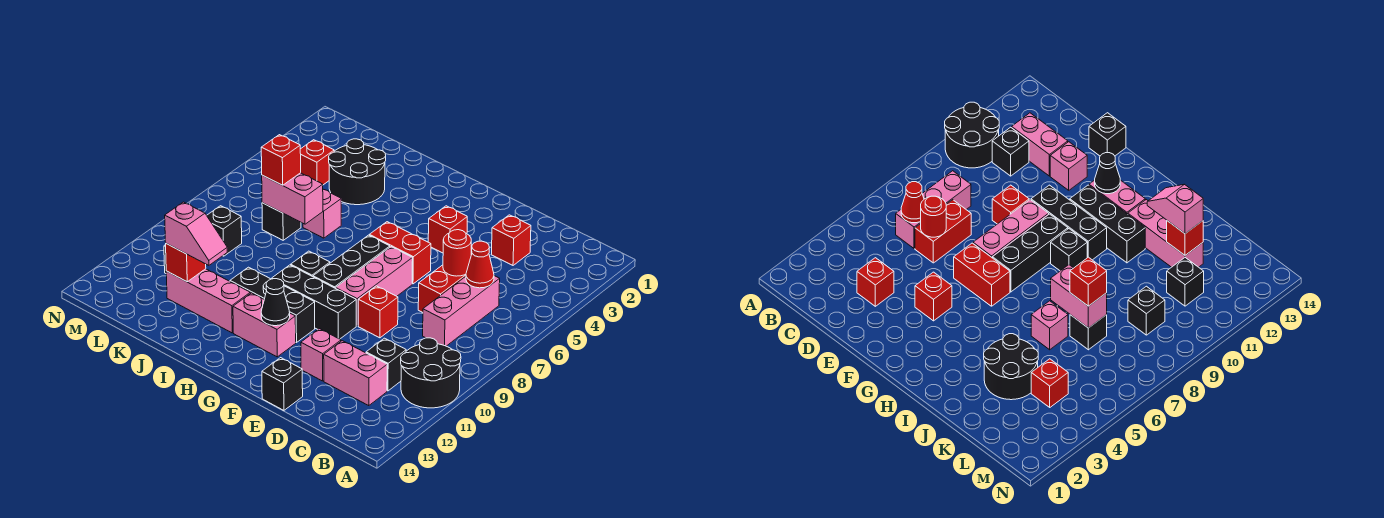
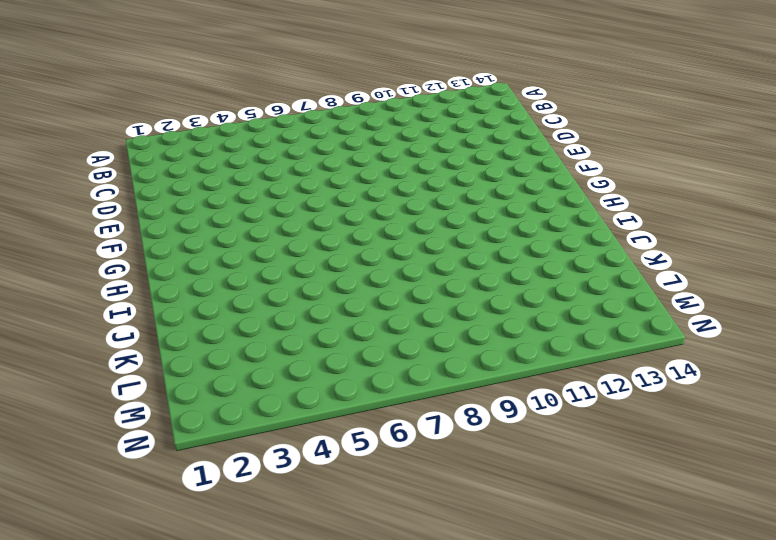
none -> black round brick A10:B11 level 1
none -> pink brick C6:C8 level 1
none -> black brick C11 level 1
none -> pink brick C12:D12 level 1

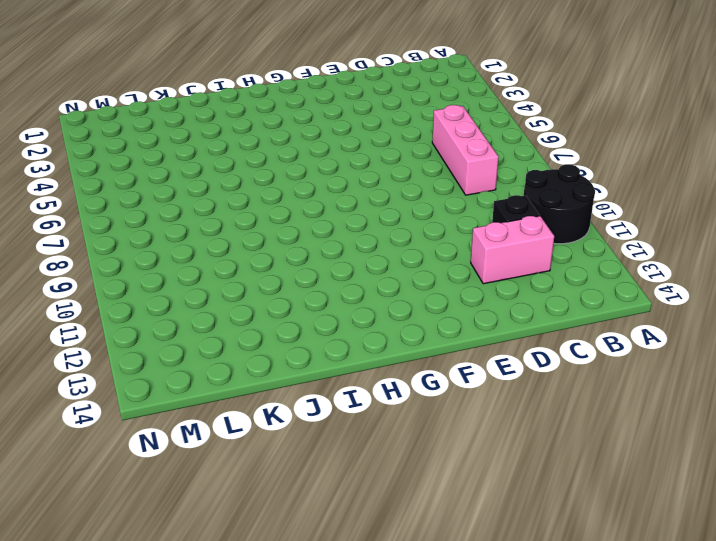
none -> red brick D3 level 1
none -> red brick D6:D7 level 1
none -> red brick E9 level 1
none -> pink brick E12 level 1

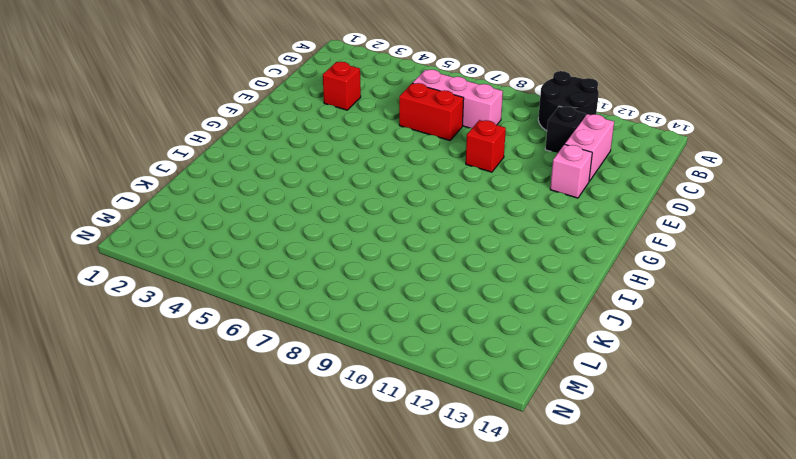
none -> black brick E14 level 1
none -> red brick F4 level 1
none -> red brick F6:G6 level 1
none -> pink brick F7:F9 level 1

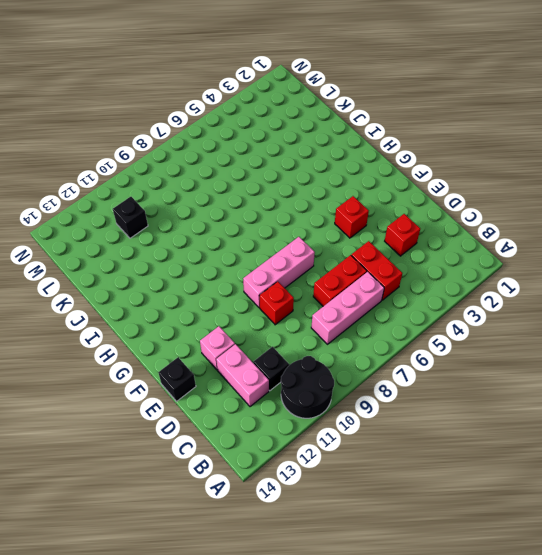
red brick C5:D5 level 1 -> red brick F6:G6 level 1
none -> black brick F10:H10 level 1
none -> black brick G7:G9 level 1
none -> black brick G11:I11 level 1
none -> pink brick G12:H12 level 1

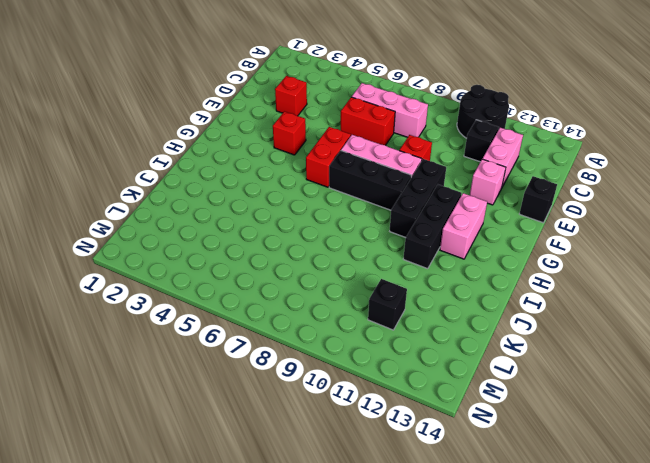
none -> black brick H9 level 1
none -> pink brick I12:K12 level 1
none -> black round brick J3:K4 level 1
none -> pink brick J6 level 1

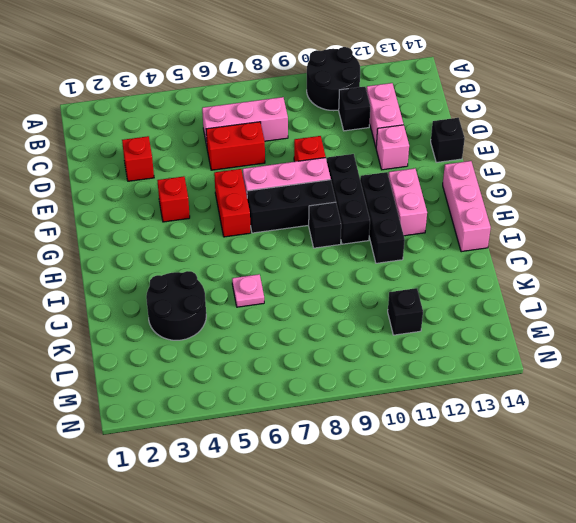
pink brick G14:I14 level 1 -> pink brick I12:K12 level 1
pink plate J6 level 1 -> pink brick J6 level 1
none -> black brick K7 level 1
none -> red brick L4 level 1
none -> black brick L9 level 1
none -> red cone C6 level 2

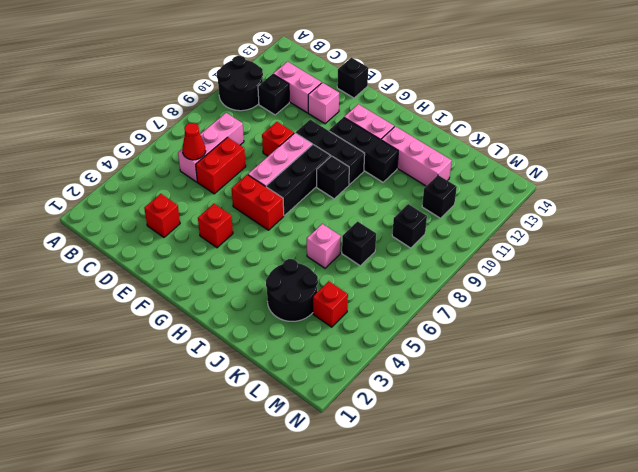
none -> red round brick D6 level 2
none -> black cone G12 level 2
none -> pink brick J7:K7 level 2
none -> red brick K12 level 2

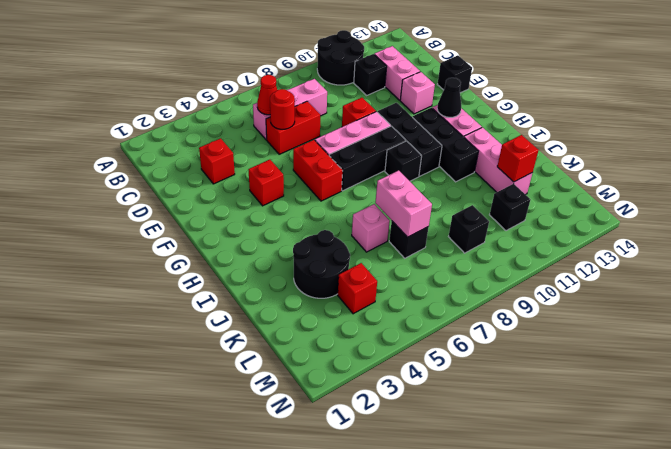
none -> pink slope J12:K12 level 3 top K
none -> red brick K7 level 3

